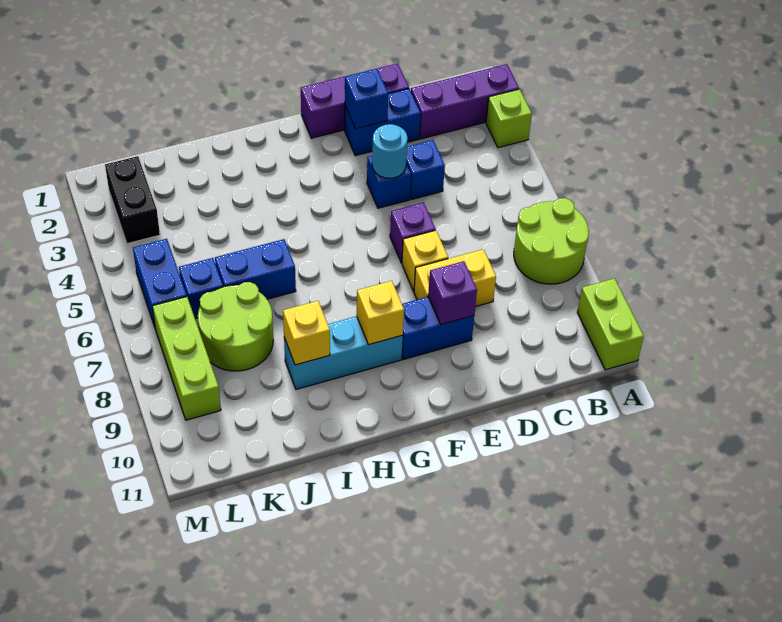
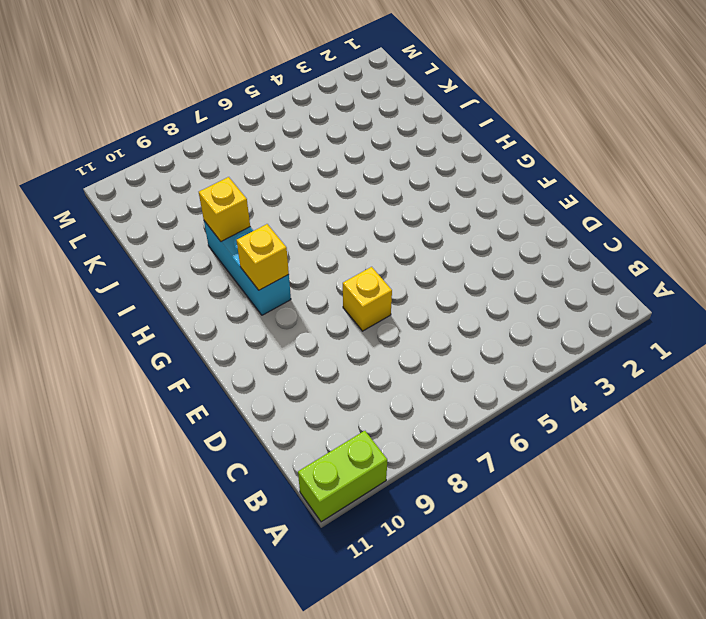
none -> purple brick A2:C2 level 1
none -> lime brick A3 level 1
none -> lime round brick A7:B8 level 1

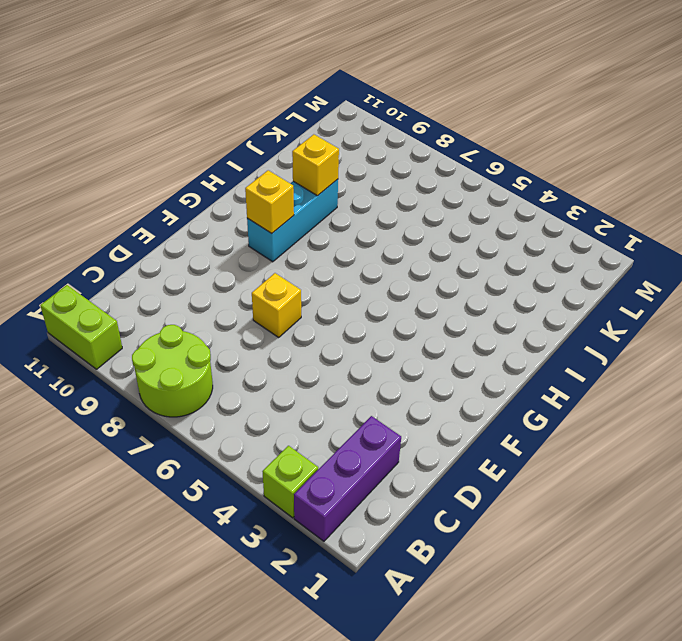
none -> purple brick D1:F1 level 1
none -> blue brick D2:E2 level 1
none -> blue brick D4 level 1

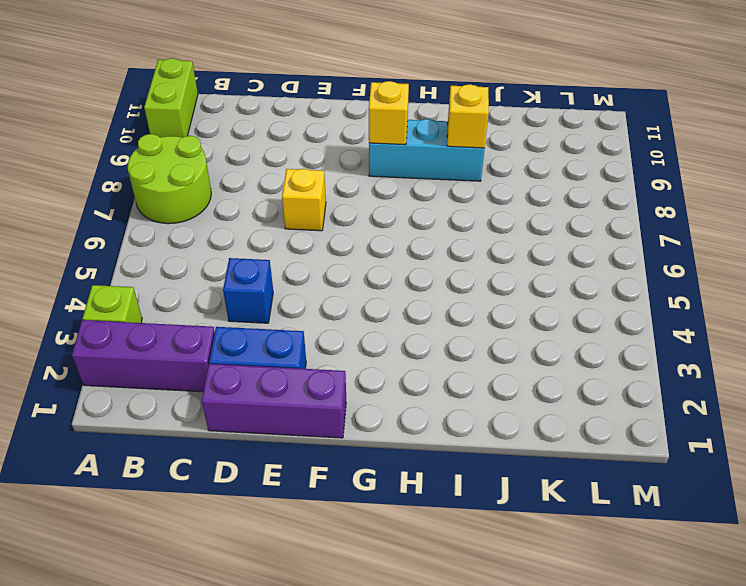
none -> yellow brick D8:E8 level 1
none -> blue brick E4 level 1
none -> purple brick E6 level 1

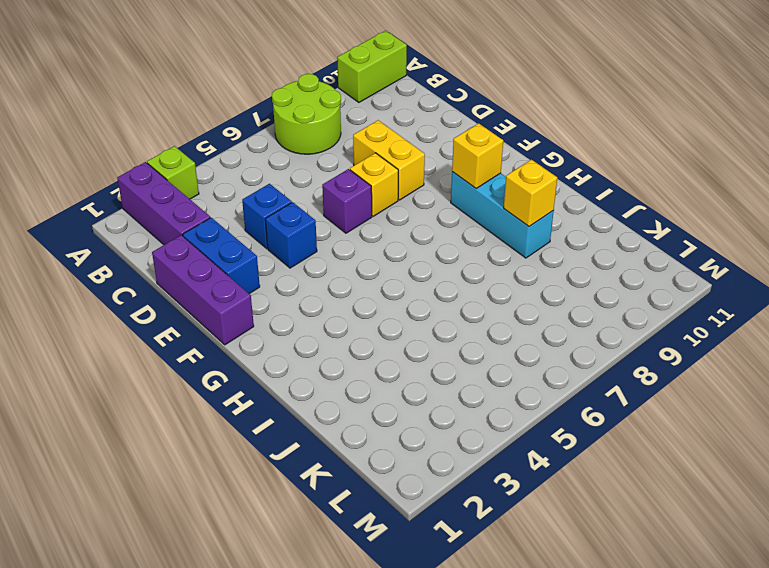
none -> blue brick E9:F9 level 1
none -> blue brick I6:J6 level 1
none -> lime round brick J7:K8 level 1

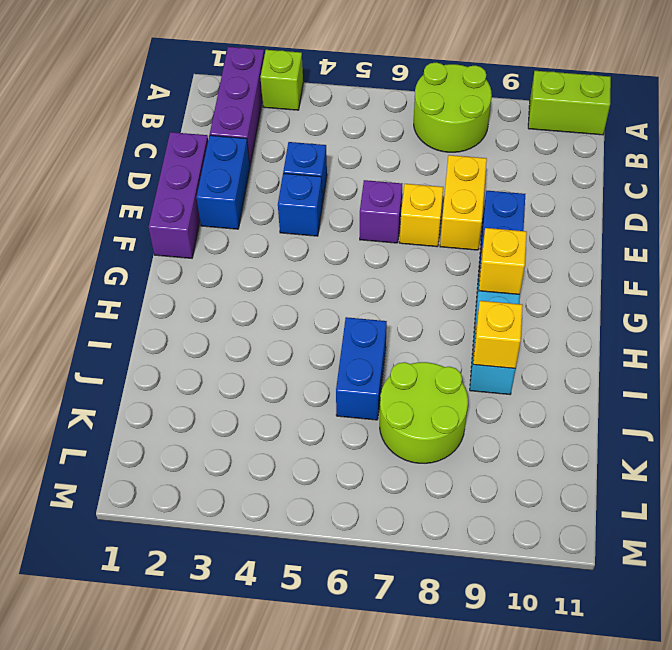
none -> blue brick K6 level 1
none -> black brick L2:L3 level 1
none -> blue brick L5:L6 level 1

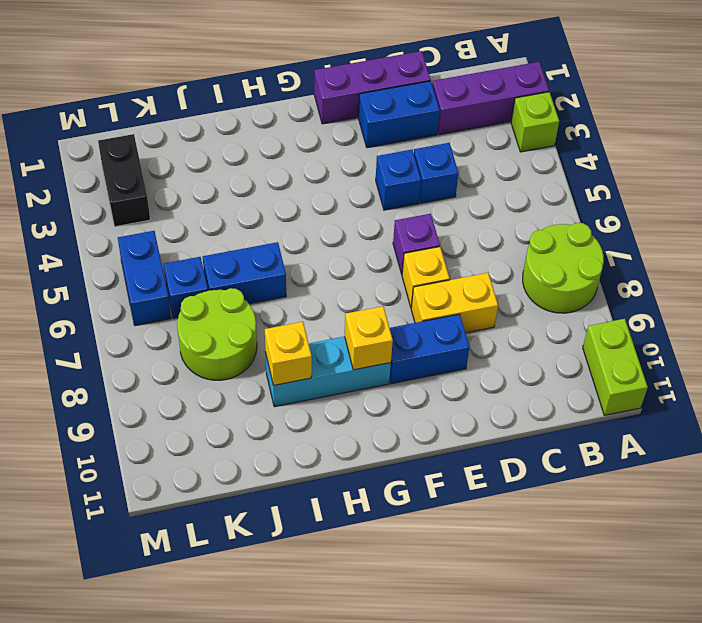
none -> lime brick L7:L9 level 1
none -> blue brick E2 level 2
none -> cyan round brick E4 level 2

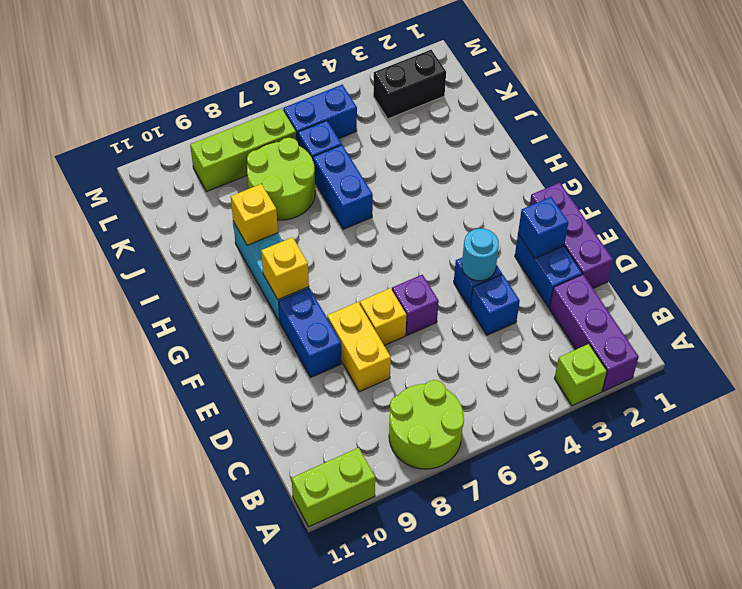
none -> purple brick E9 level 2

